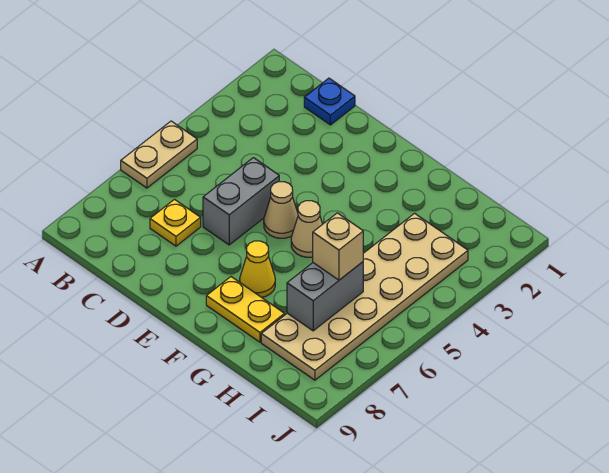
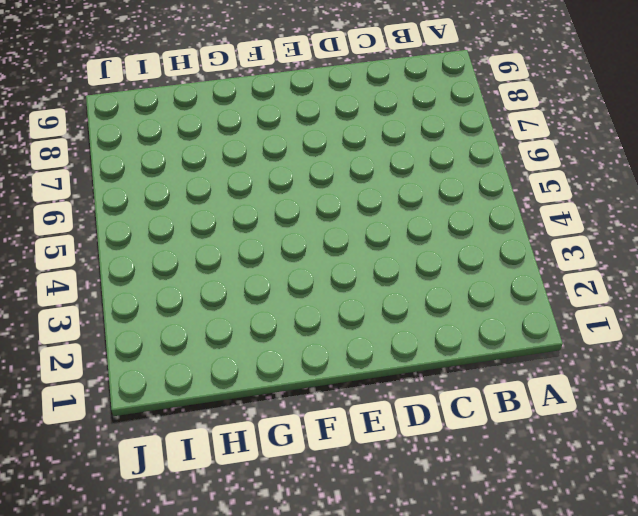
none -> tan plate A5:A6 level 1
none -> blue plate C1 level 1

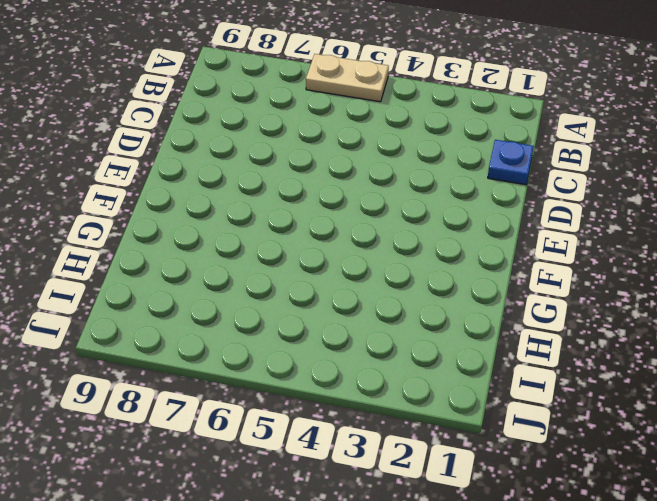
none -> yellow plate C7 level 1
none -> grey brick D5:D6 level 1

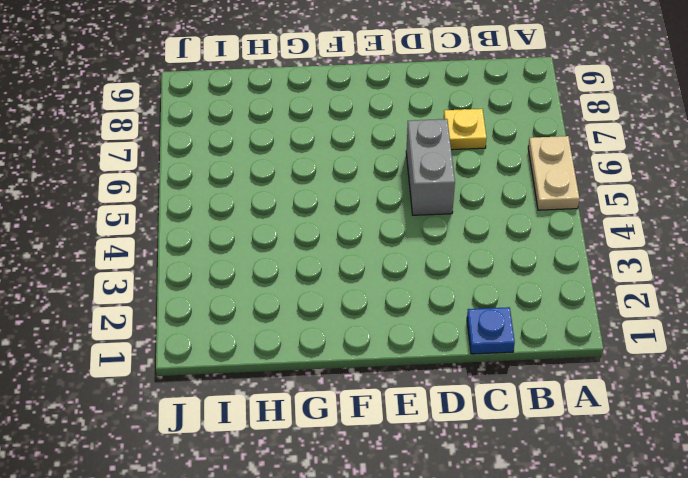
none -> tan cone E5 level 1
none -> tan cone F5 level 1

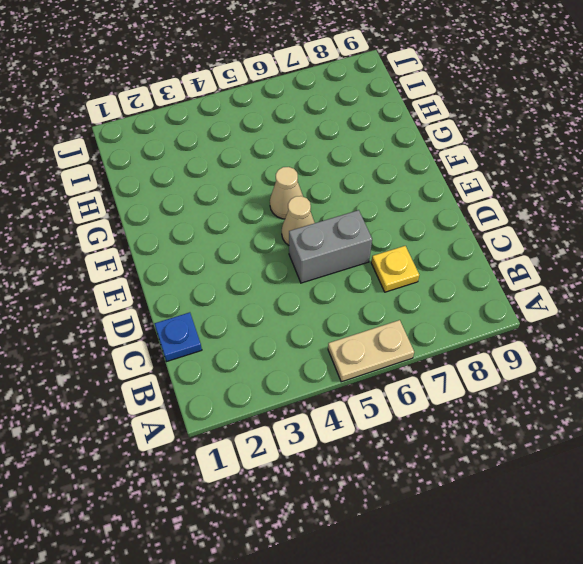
none -> yellow cone F7 level 1
none -> yellow plate F8:G8 level 1

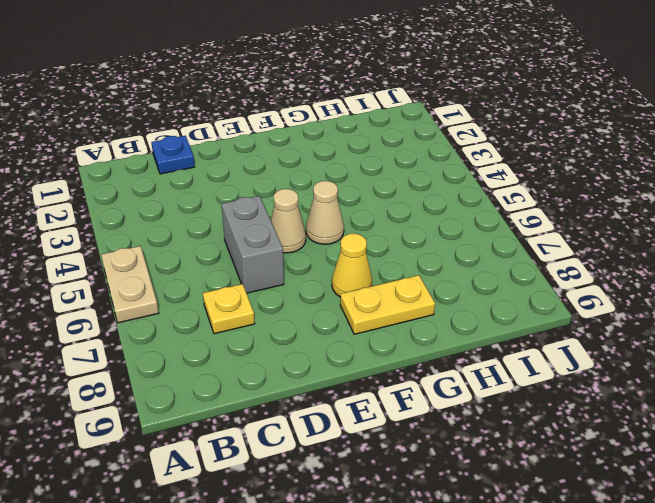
none -> tan plate H3:I8 level 1
none -> grey brick H6:H7 level 2

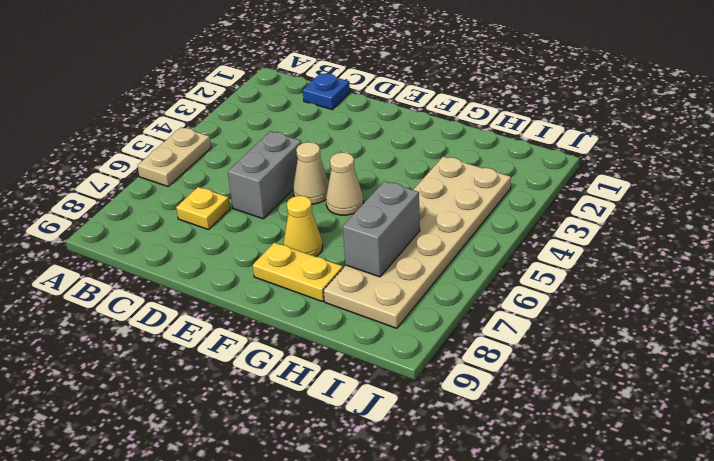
none -> tan brick H6 level 3

